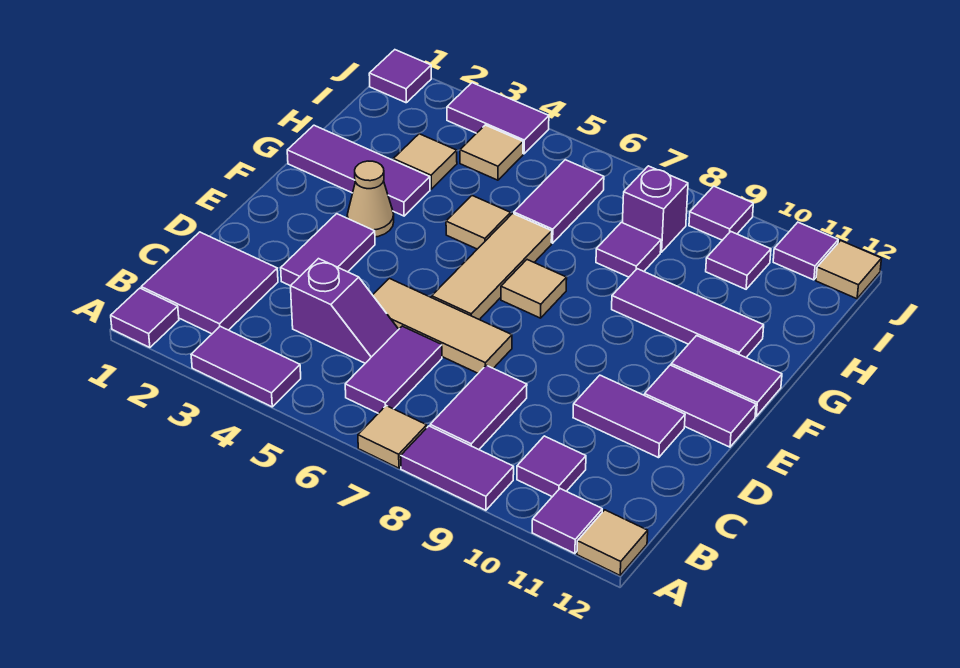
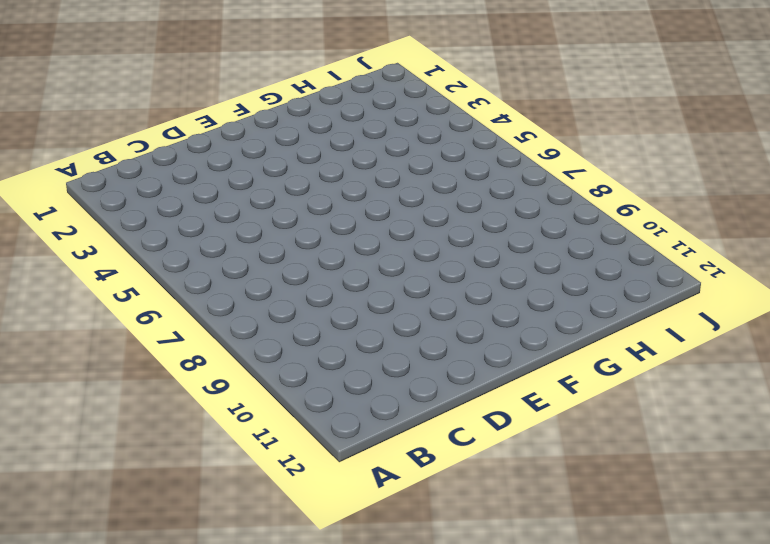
none -> purple tile A1 level 1
none -> purple tile A3:A4 level 1
none -> tan tile A7 level 1
none -> purple tile A8:A9 level 1

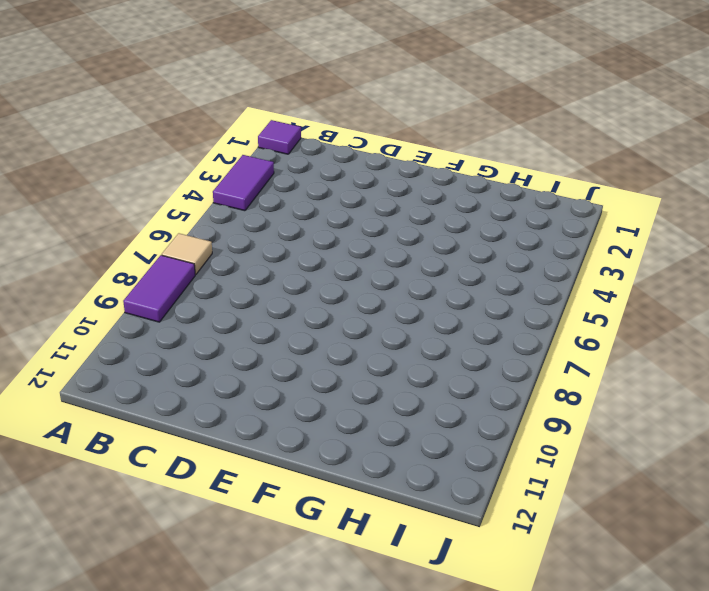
none -> purple tile A11 level 1
none -> tan tile A12 level 1
none -> purple tile B1:C2 level 1
none -> purple tile B6:C6 level 1

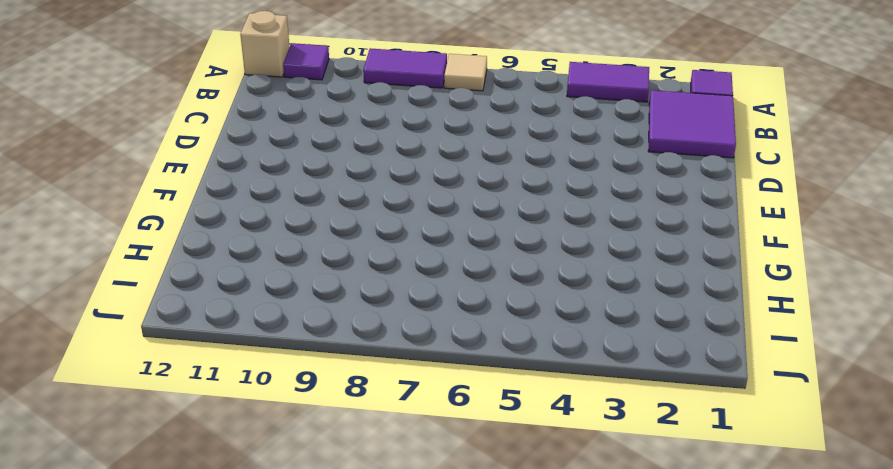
tan brick A12 level 1 -> tan tile A12 level 1
none -> purple tile B6:C6 level 1
none -> purple tile B8:C8 level 1
none -> purple tile B10 level 1
none -> purple slope C4:C5 level 1 top 4

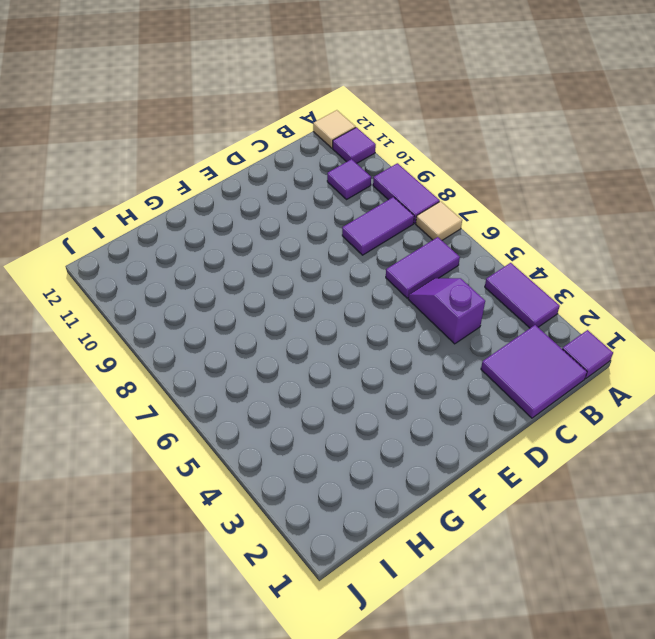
none -> purple tile D3:E3 level 1
none -> tan tile D5:D7 level 1
none -> purple tile D10:D11 level 1
none -> tan tile E6:G6 level 1

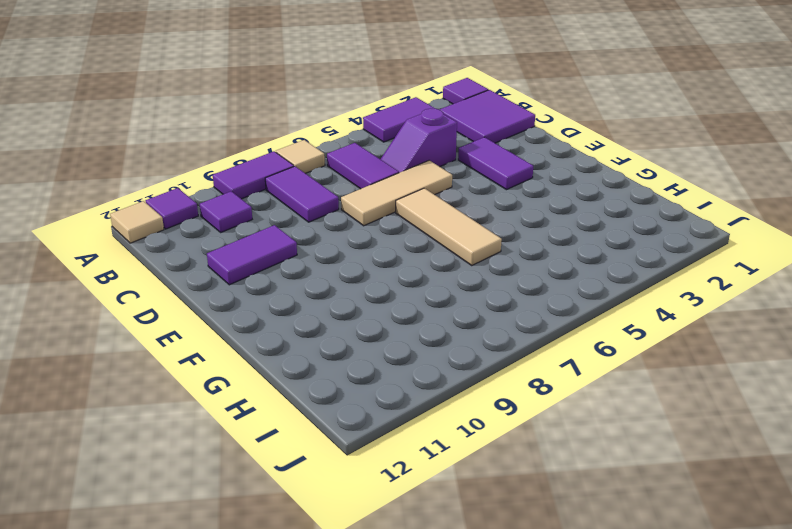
none -> purple tile E11:E12 level 1
none -> tan cone F3 level 1
none -> tan tile F7 level 1
none -> purple tile F11:F12 level 1

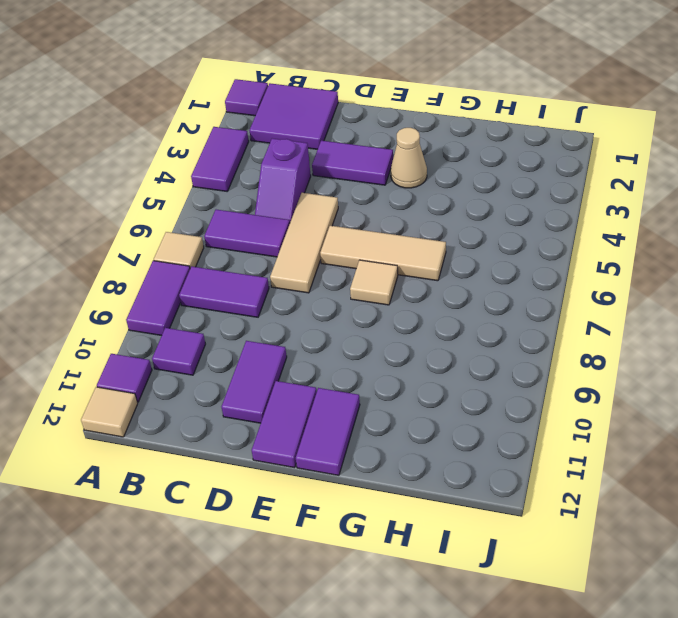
none -> purple tile G1:G3 level 1
none -> tan tile G5 level 1
none -> purple tile G9:G11 level 1
none -> tan tile H3 level 1

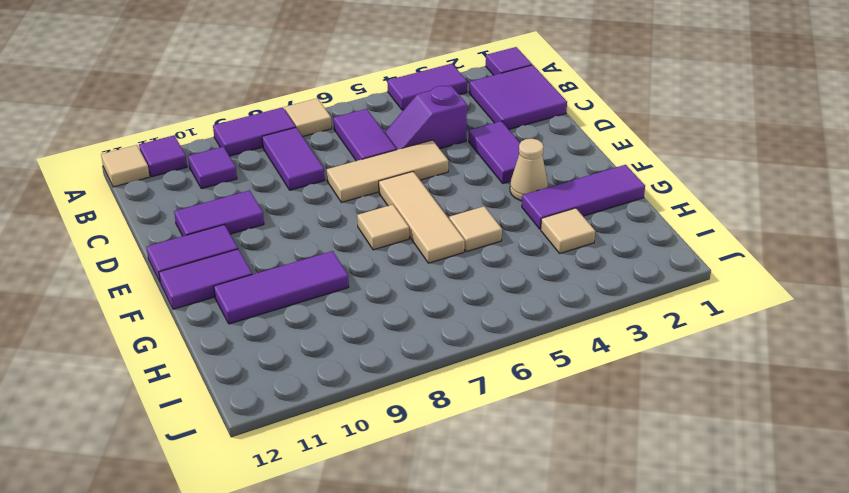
none -> purple tile H6:I6 level 1
none -> purple tile H8 level 1
none -> tan tile I4 level 1
none -> purple brick I8 level 1

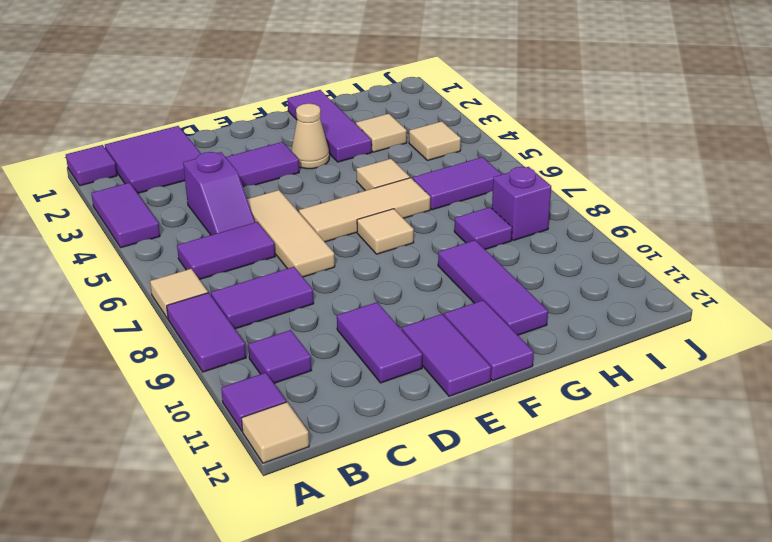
none -> purple tile I10 level 1
none -> purple tile J1 level 1
none -> purple tile J3:J4 level 1
none -> purple tile J9 level 1

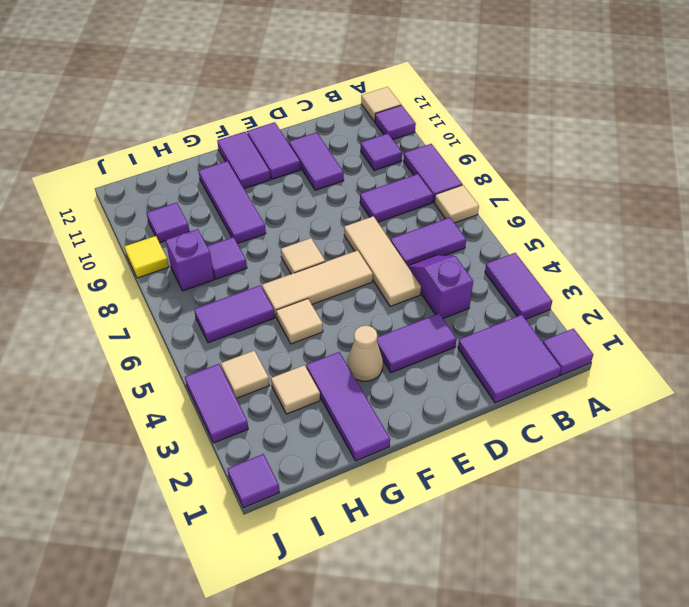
yellow tile J9 level 1 -> purple tile J9 level 1
none -> purple tile J11 level 1
none -> tan tile J12 level 1

